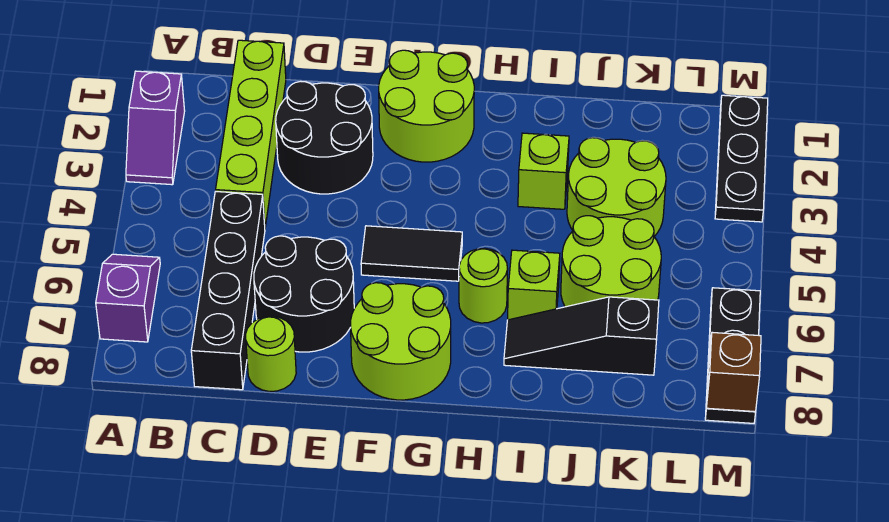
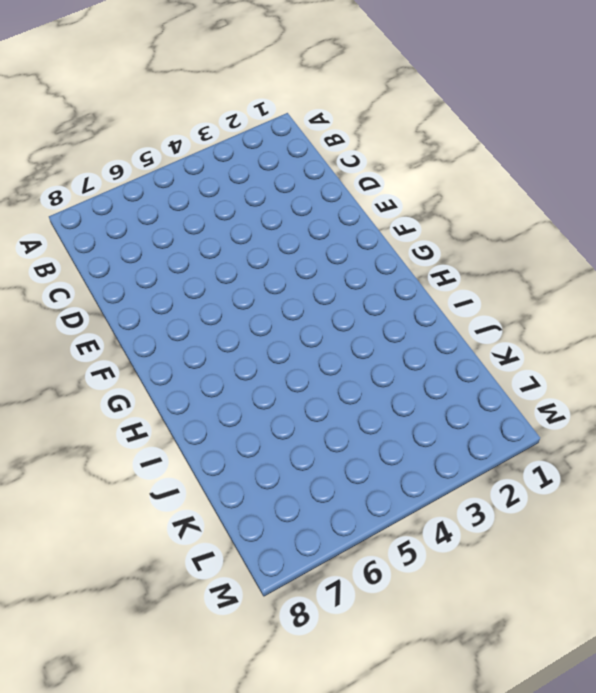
none -> purple slope A2:A3 level 1 top 2
none -> purple slope A6:A7 level 1 top 7
none -> lime brick C1:C4 level 1

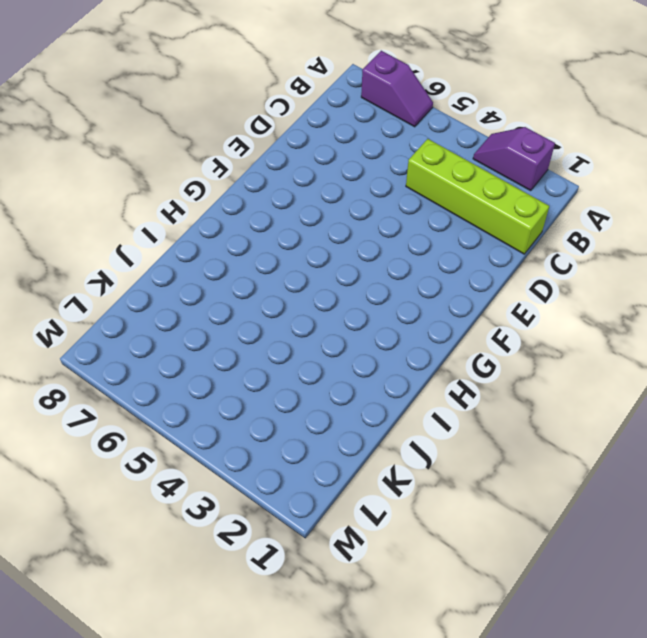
none -> black brick C5:C8 level 1
none -> black round brick D2:E3 level 1
none -> black round brick D6:E7 level 1

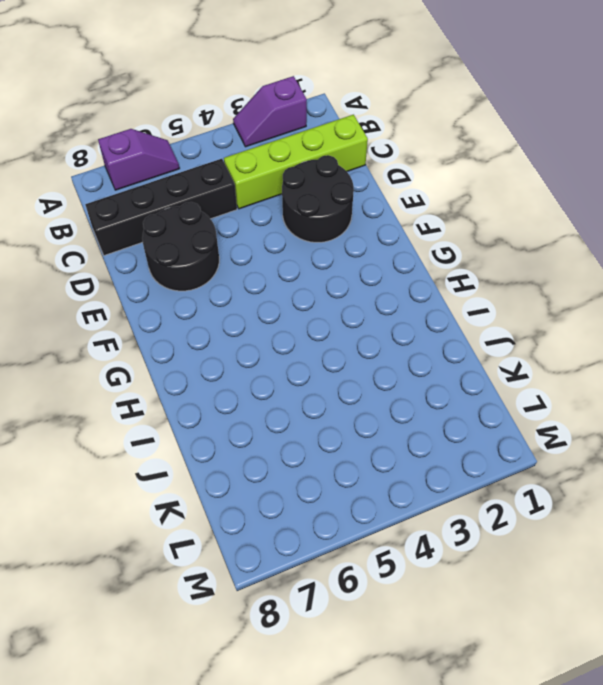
none -> lime round brick D8 level 1
none -> lime round brick F1:G2 level 1
none -> black tile F5:G5 level 1

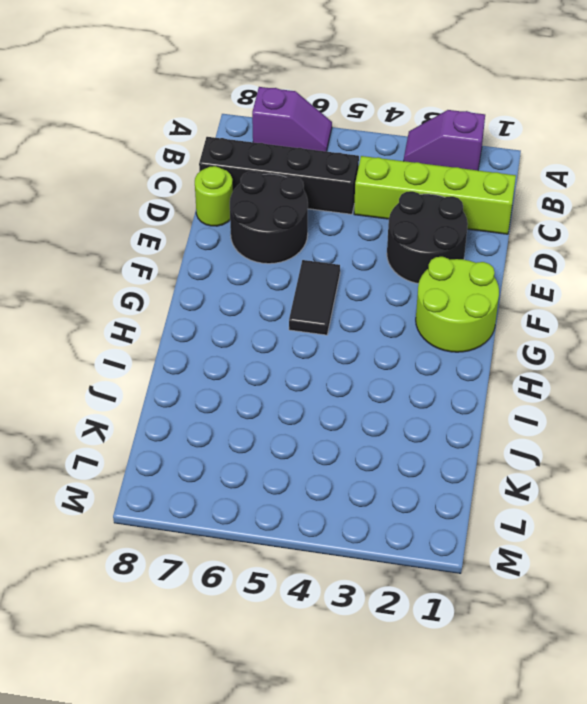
none -> lime round brick F7:G8 level 1
none -> lime round brick H6 level 1
none -> lime brick I3 level 1

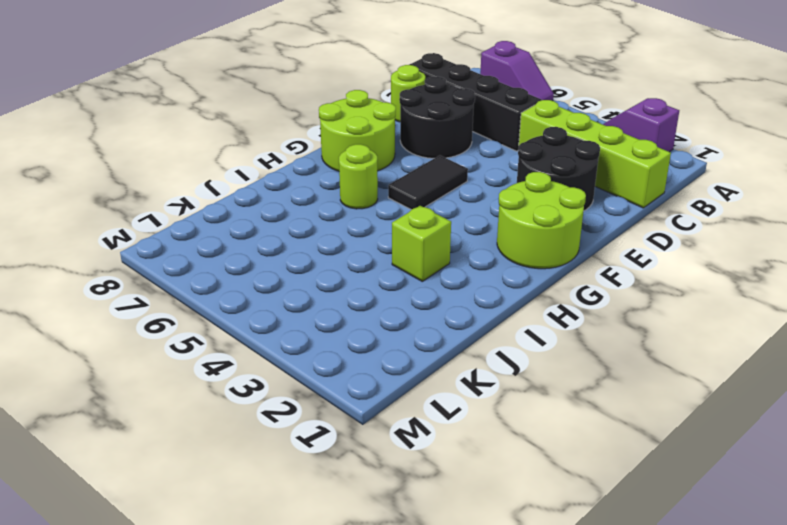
none -> lime brick I6 level 1
none -> black slope I7:K7 level 1 top K
none -> lime round brick J3:K4 level 1

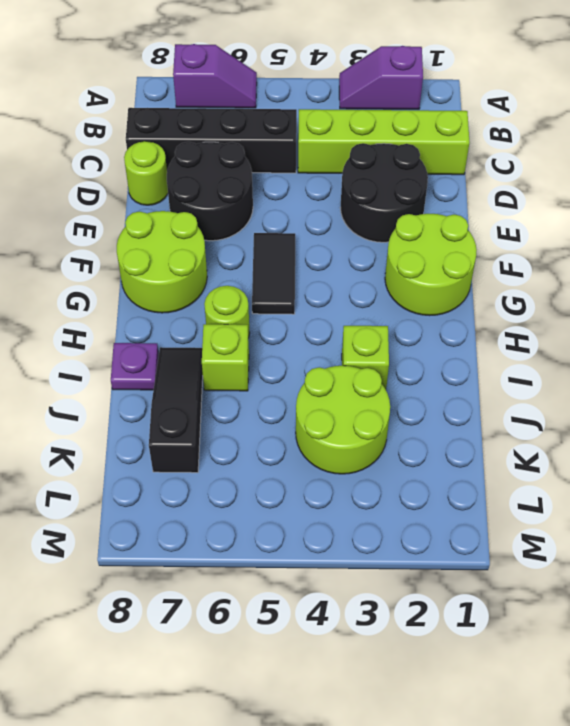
purple plate I8 level 1 -> none
none -> lime round brick J5:K6 level 1
none -> black plate M1:M3 level 1
none -> black plate M6:M8 level 1

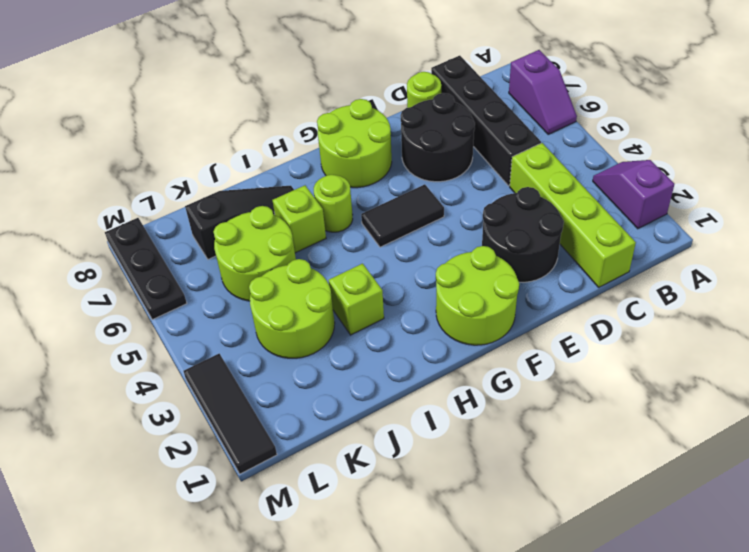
black tile M1:M3 level 1 -> black plate M1:M3 level 1
none -> brown brick M8 level 2

